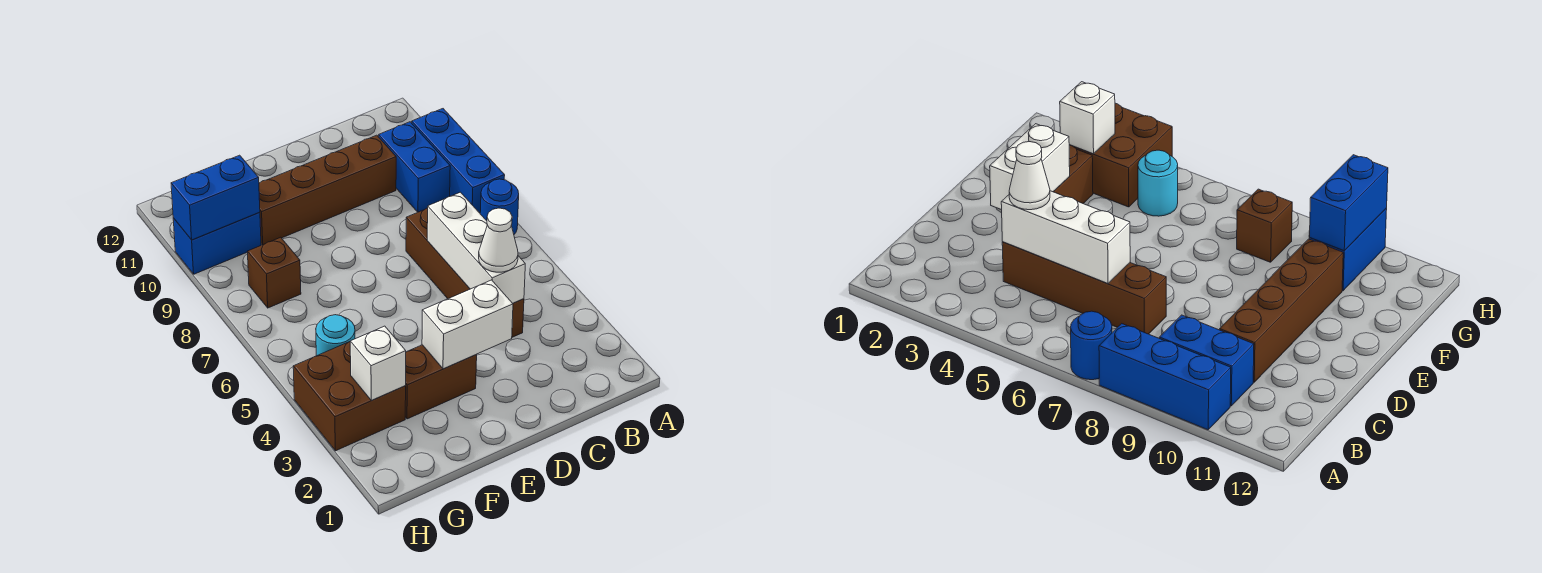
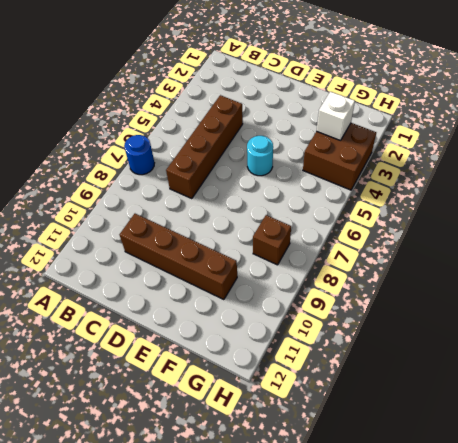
cyan round brick E5 level 1 -> cyan round brick G5 level 1
none -> blue brick A8:A10 level 1
none -> blue brick B9:B10 level 1
none -> brown brick E3:F3 level 1

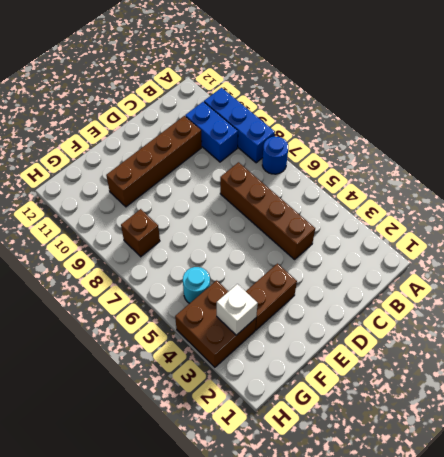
none -> blue brick G10:H10 level 1
none -> white brick C4:C6 level 2
none -> white brick D3:E3 level 2

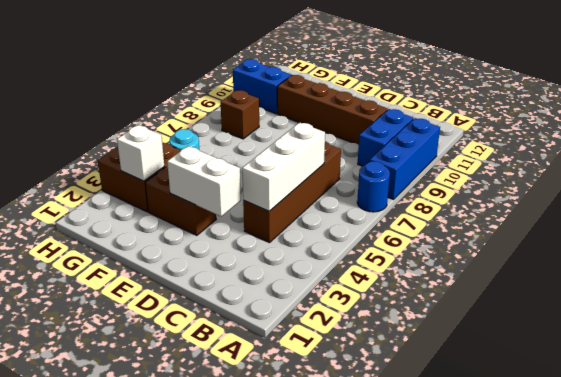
none -> blue brick G10:H10 level 2
none -> white cone C4 level 3

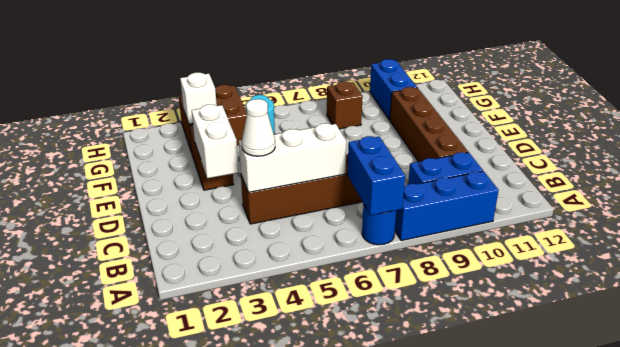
blue brick A7:B7 level 2 -> blue brick G10:H10 level 2

